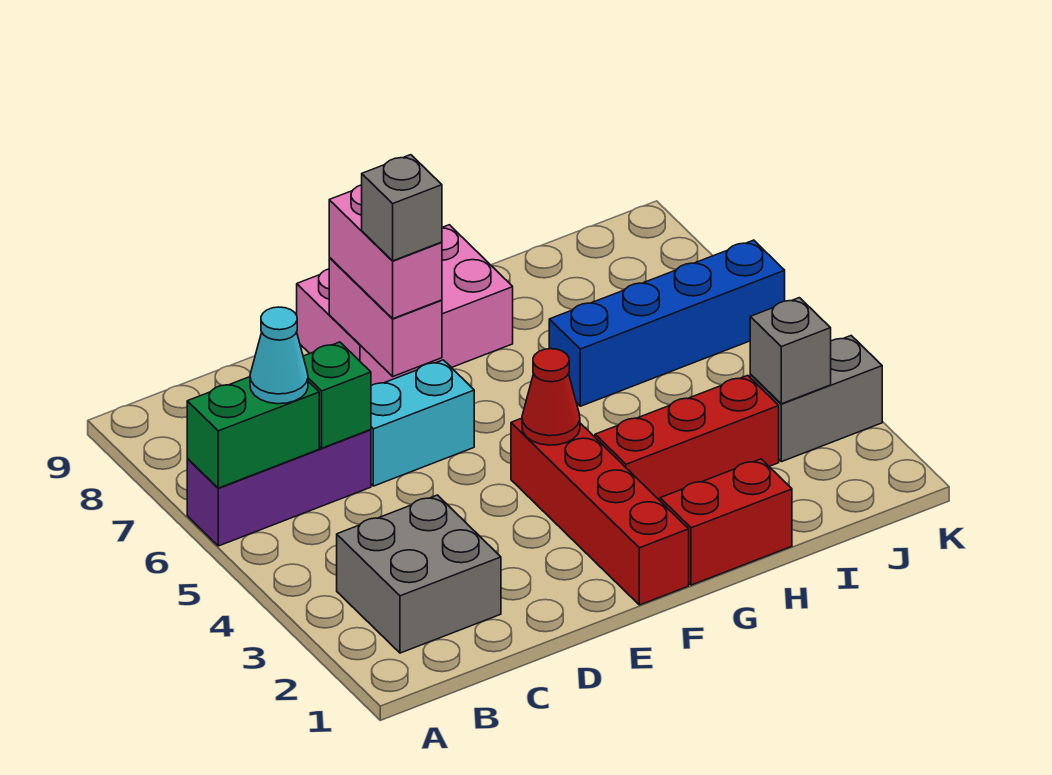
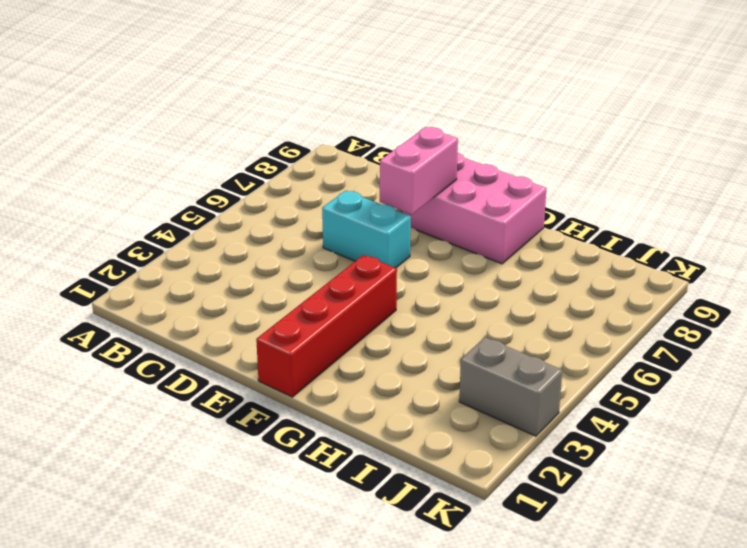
none -> purple brick A6:C6 level 1
none -> grey brick B2:C3 level 1
none -> red brick G1:H1 level 1

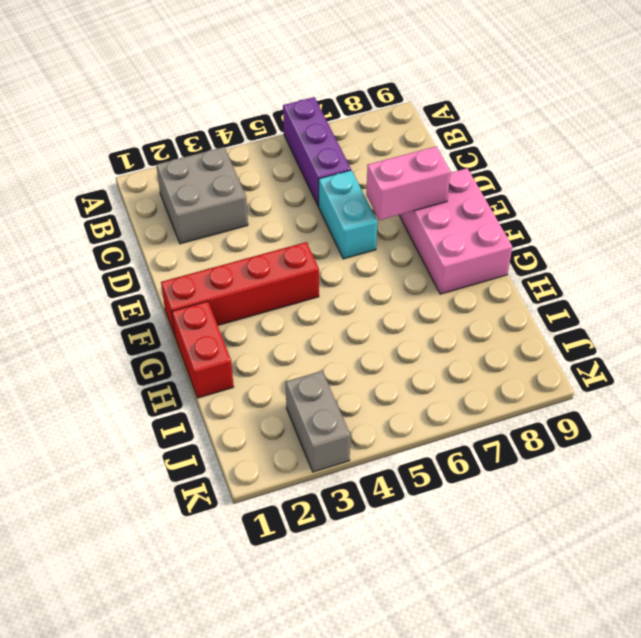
none -> red brick G3:I3 level 1
none -> blue brick H6:K6 level 1
none -> green brick A6:B6 level 2

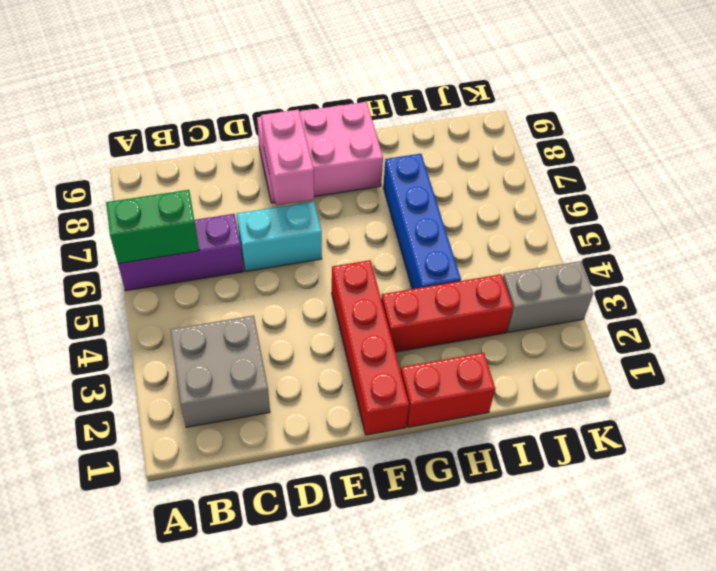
blue brick H4:H7 level 1 -> blue brick H6:K6 level 1
none -> green brick C6 level 2
none -> red cone F4 level 2
none -> grey brick J3 level 2

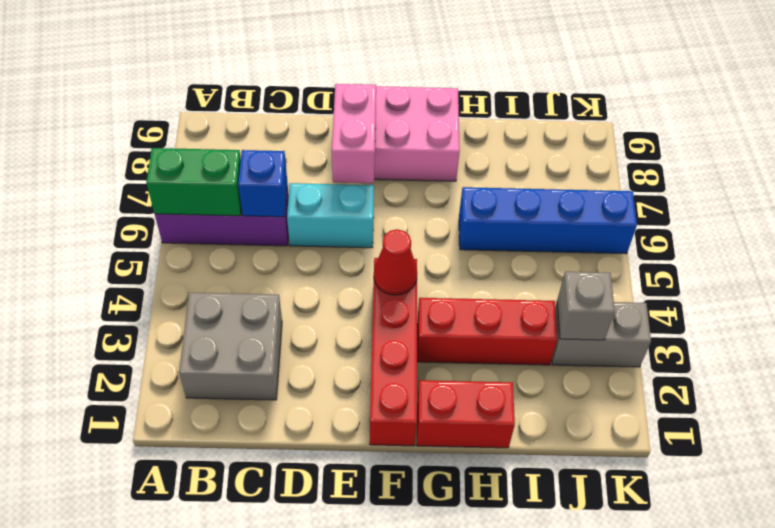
blue brick C6 level 2 -> green brick C6 level 2
none -> cyan cone B6 level 3
none -> pink brick E7:E8 level 3
none -> grey brick E7 level 4

